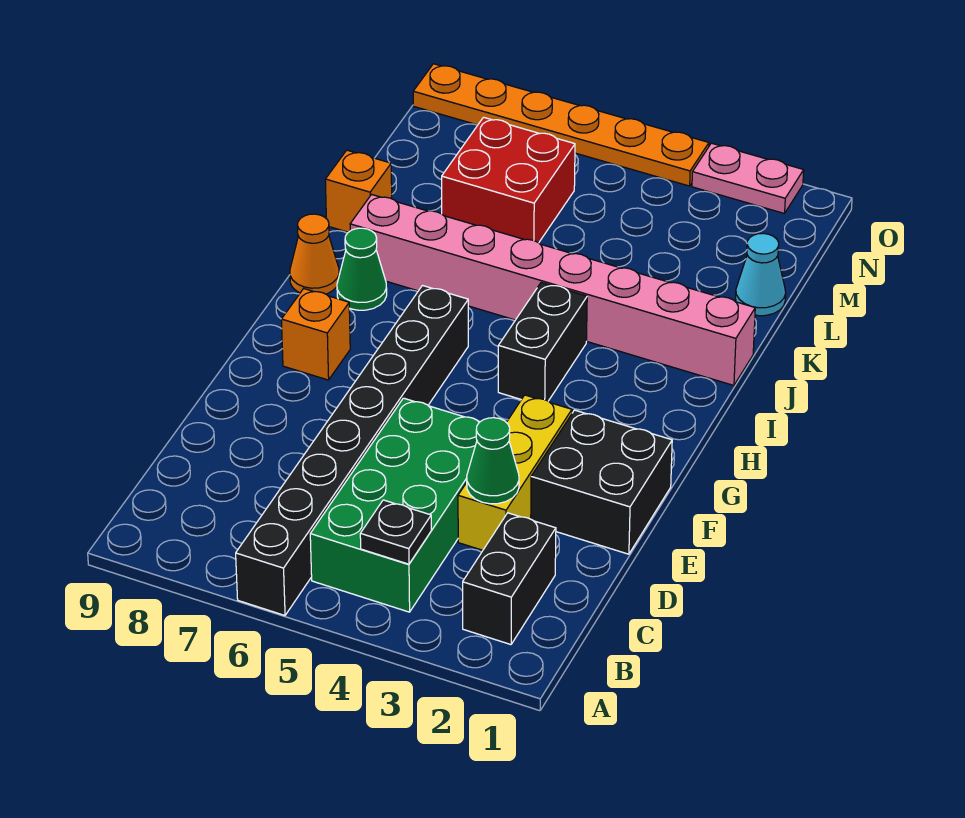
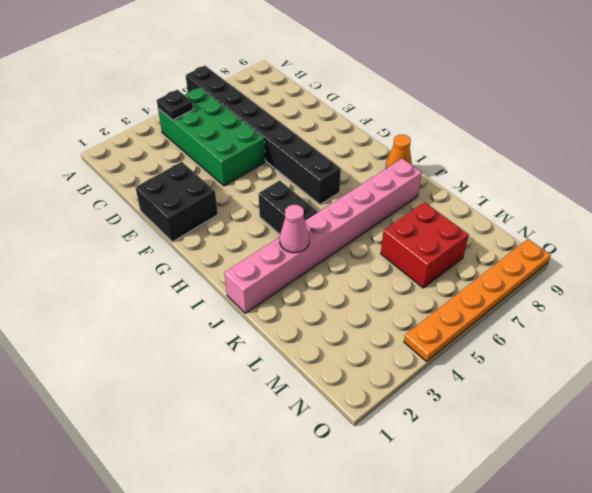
pink cone J3 level 2 -> none
none -> black brick B2:C2 level 1
none -> yellow brick D3:F3 level 1
none -> orange brick G8 level 1

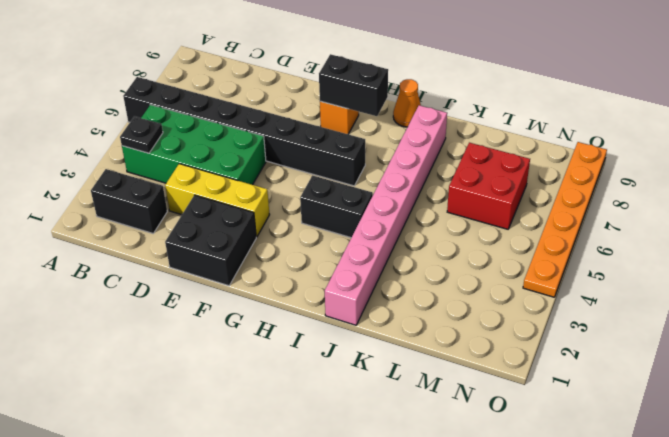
black brick G8:H8 level 2 -> none
none -> green cone I8 level 1
none -> orange brick K9 level 1
none -> cyan cone L1 level 1

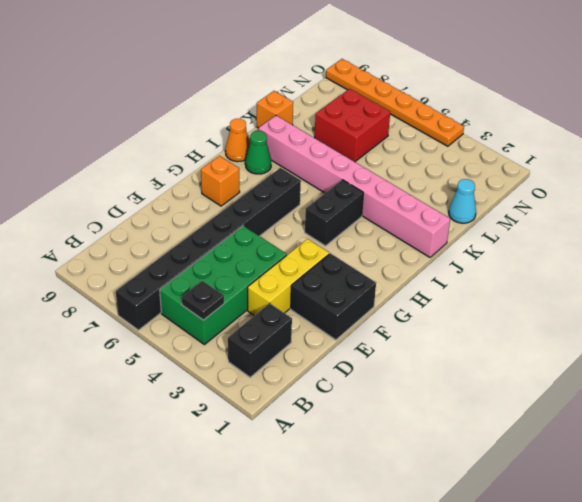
none -> pink plate O2:O3 level 1
none -> green cone D3 level 2

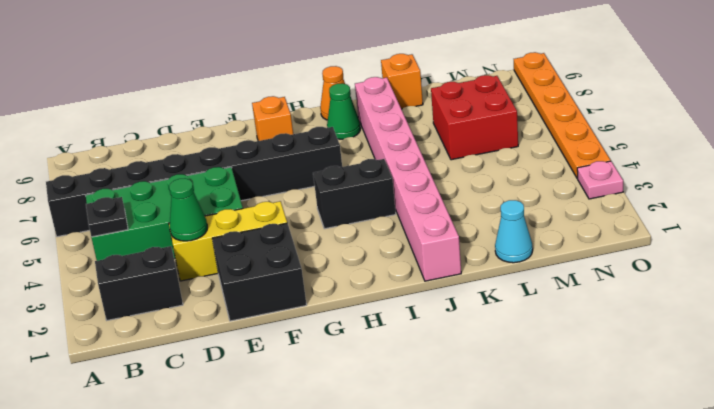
pink plate O3 level 1 -> pink plate O2:O3 level 1

